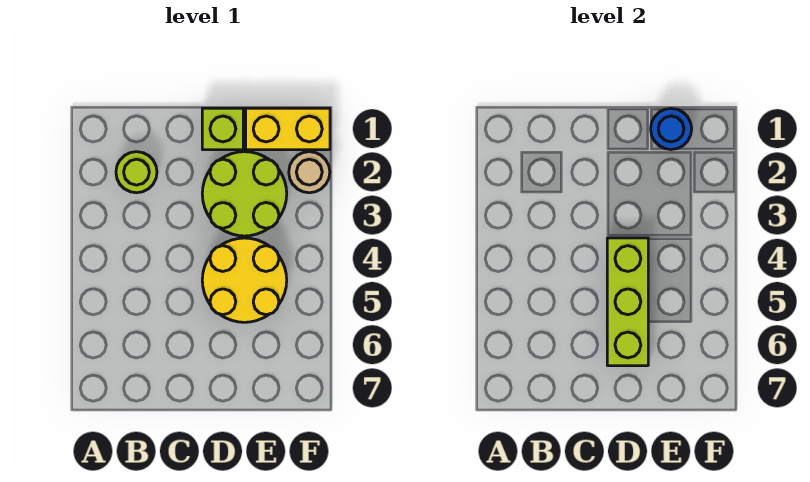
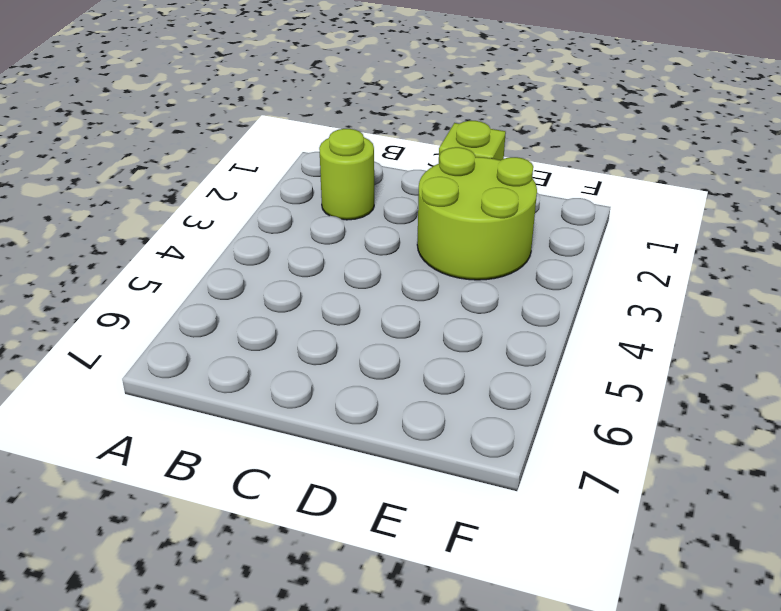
none -> yellow round brick D4:E5 level 1
none -> yellow brick E1:F1 level 1

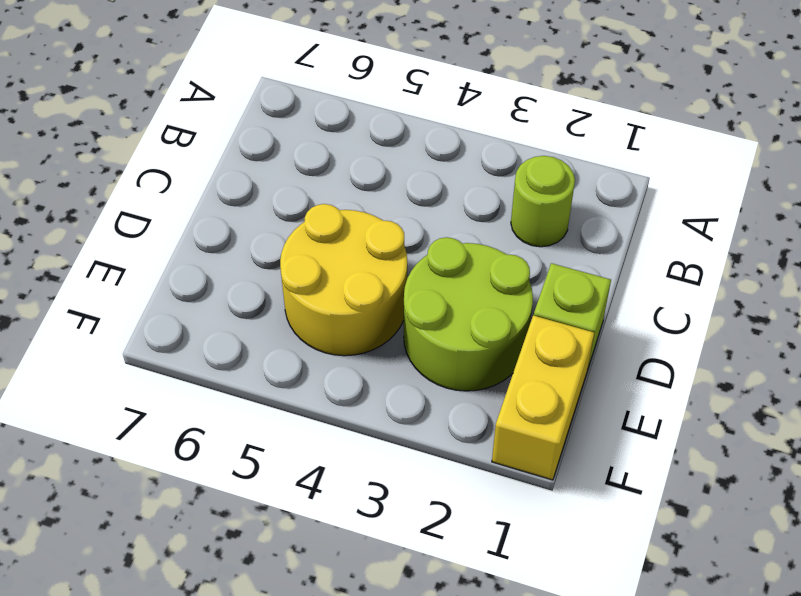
none -> tan round brick F2 level 1
none -> lime brick D4:D6 level 2

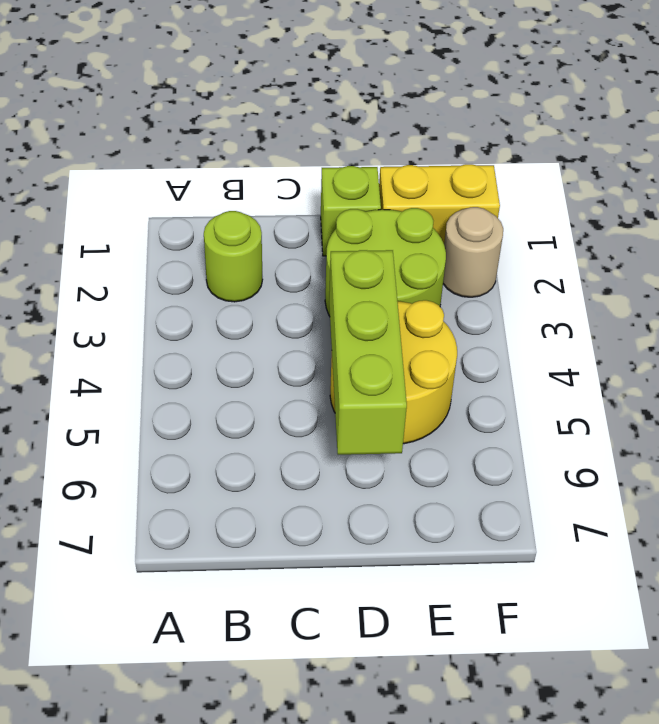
none -> blue round brick E1 level 2

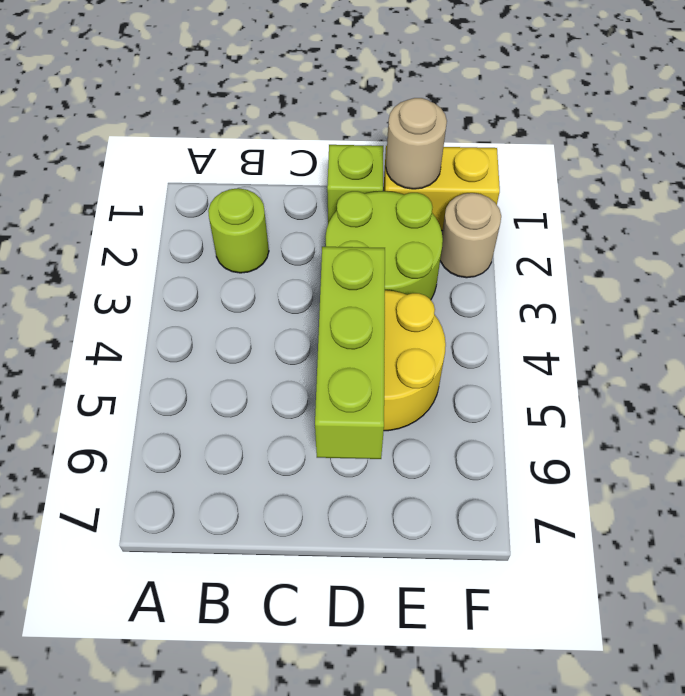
tan round brick E1 level 2 -> blue round brick E1 level 2

